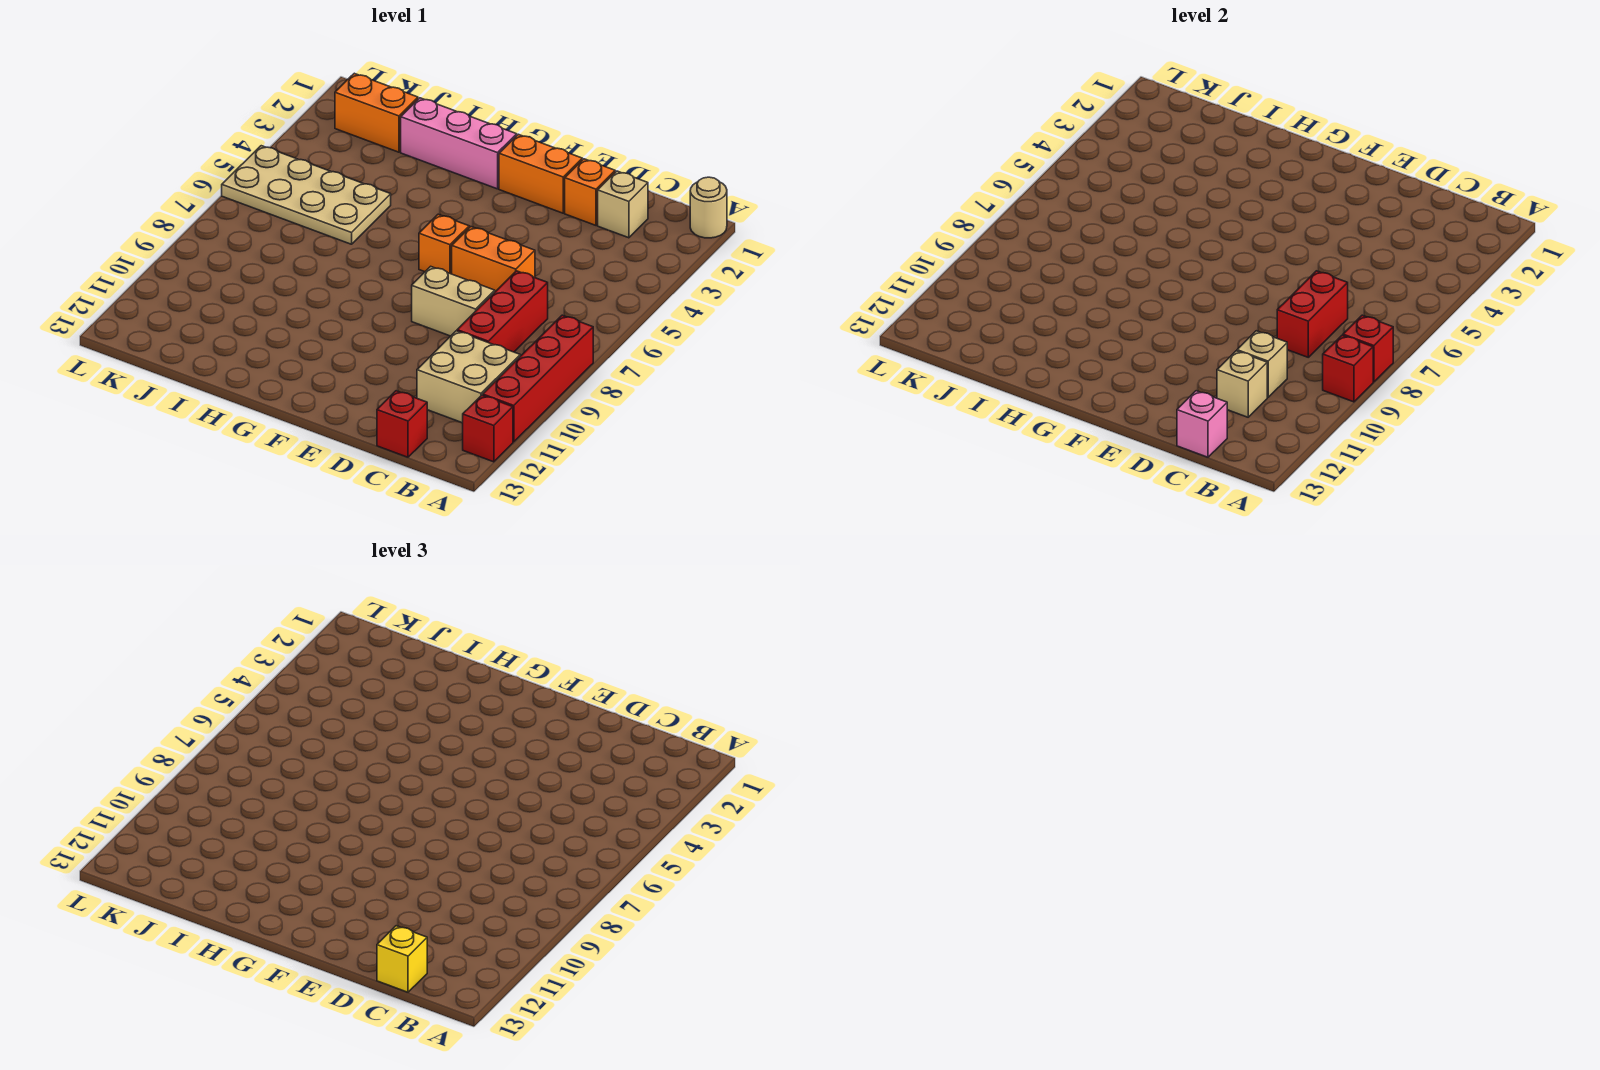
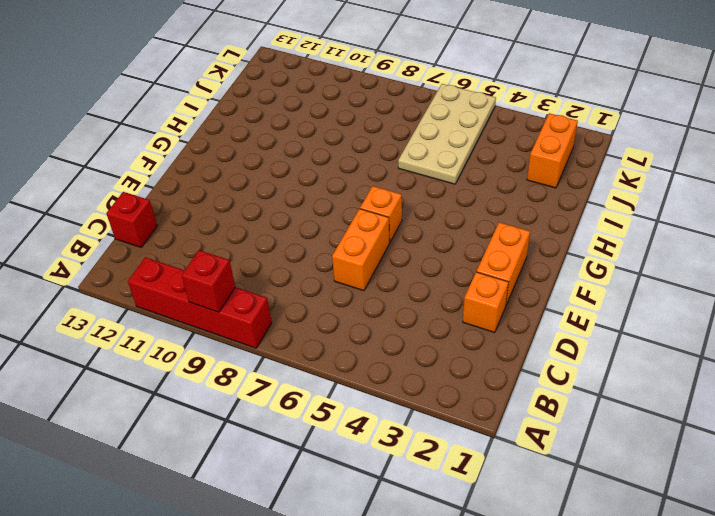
none -> tan round brick A1 level 1
none -> red brick A12 level 1
none -> tan brick B10:C11 level 1

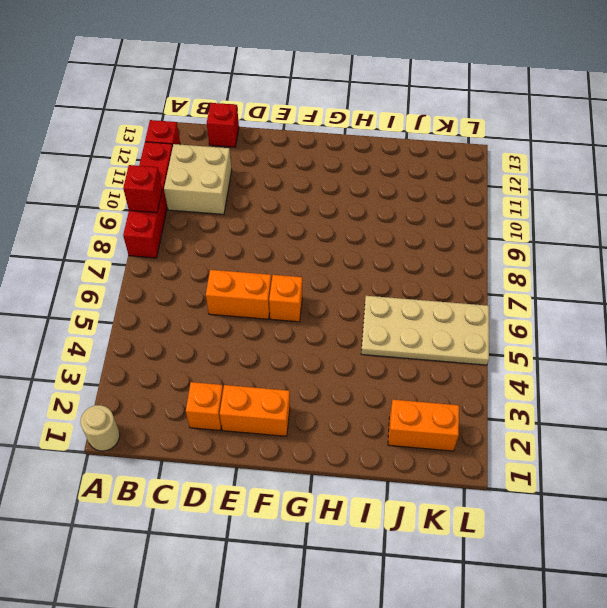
none -> tan brick C2 level 1
none -> red brick C7:C9 level 1
none -> tan brick D8:E8 level 1

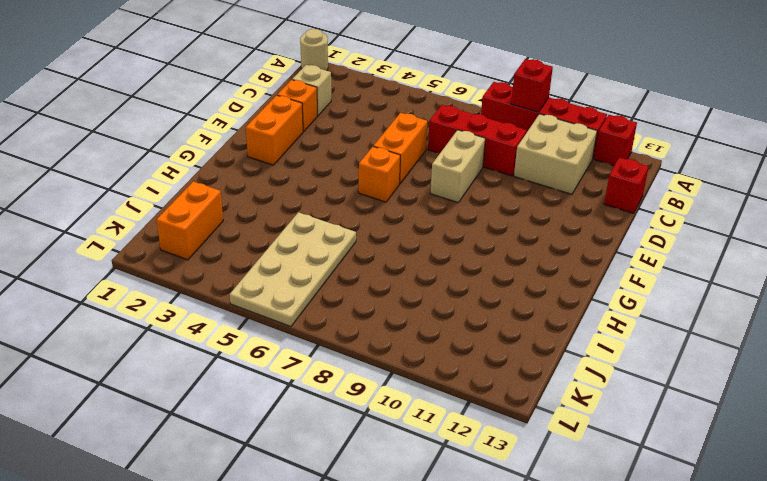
none -> pink brick G2:I2 level 1
none -> red brick A8 level 2
none -> red brick C7:C8 level 2

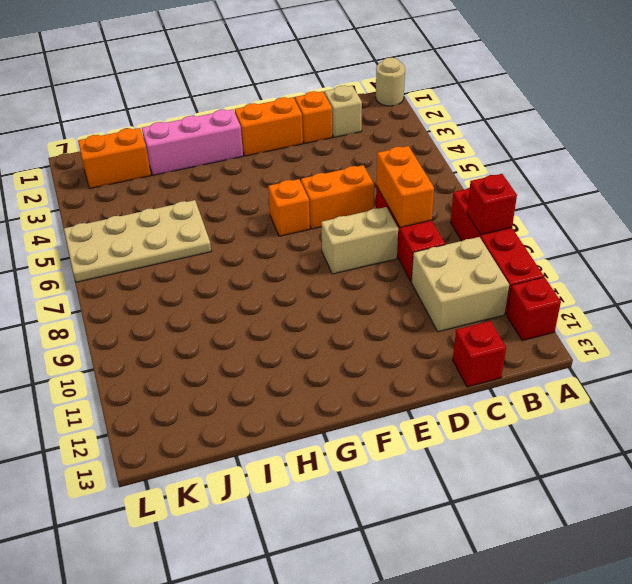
orange brick C7:C8 level 2 -> red brick C7:C8 level 2
none -> red brick A8 level 2
none -> tan brick C10 level 2
none -> tan brick C11 level 2

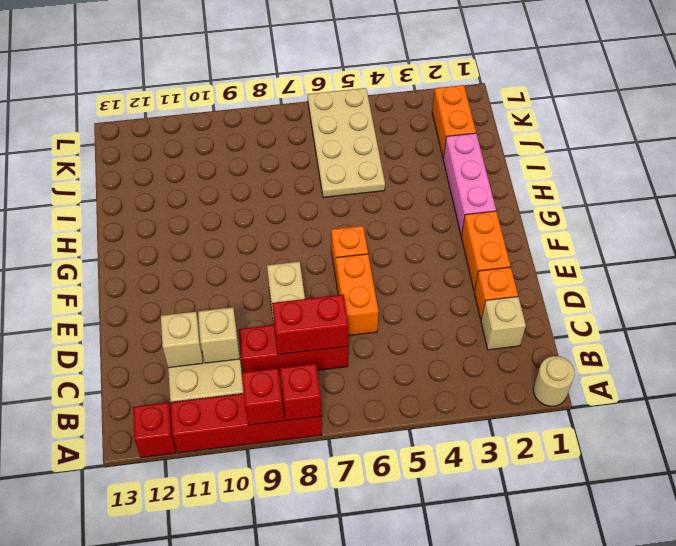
none -> red brick C13 level 1
none -> pink brick C13 level 2
none -> yellow brick C13 level 3

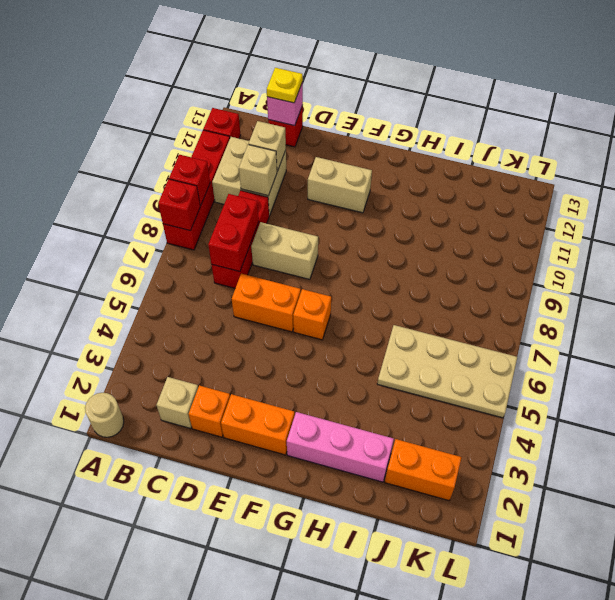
yellow plate C13 level 3 -> yellow brick C13 level 3
tan brick E11:F11 level 1 -> none

